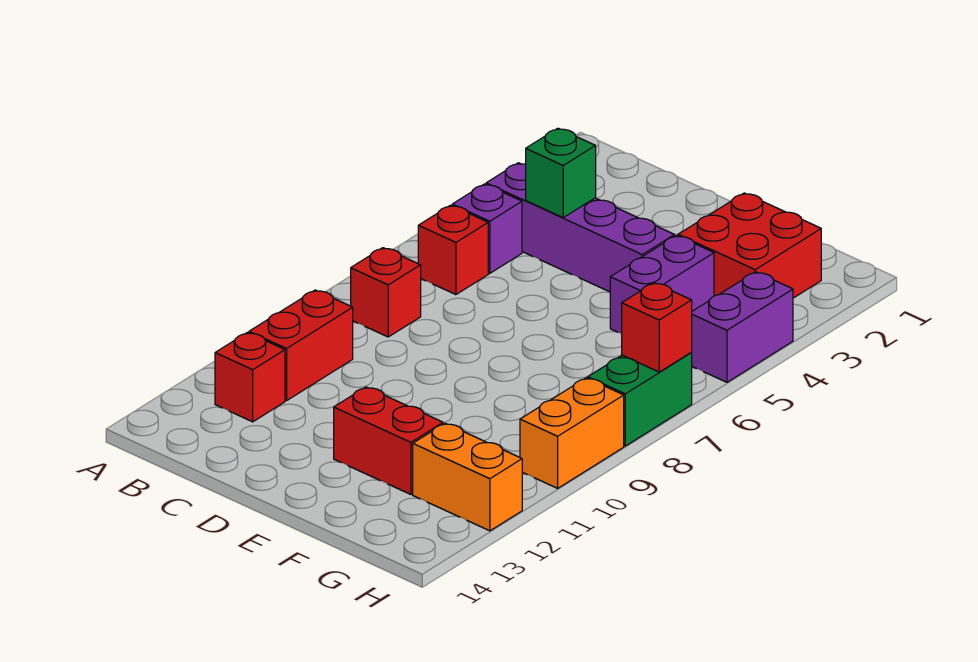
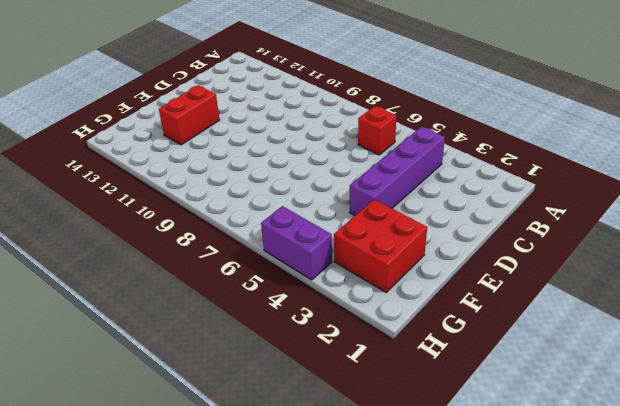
none -> purple brick B5 level 1
none -> red brick B8 level 1
none -> red brick B10:B11 level 1

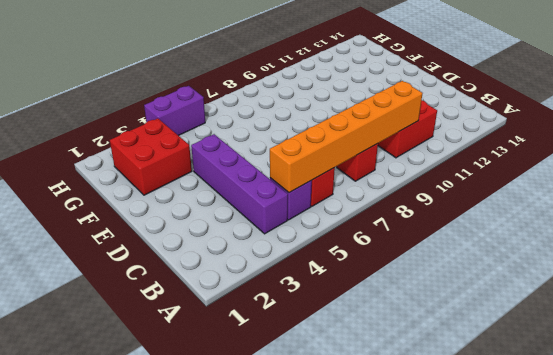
orange brick B5:B10 level 2 -> none
none -> red brick B12 level 1
none -> red brick E12:F12 level 1
none -> purple brick F4:F5 level 1

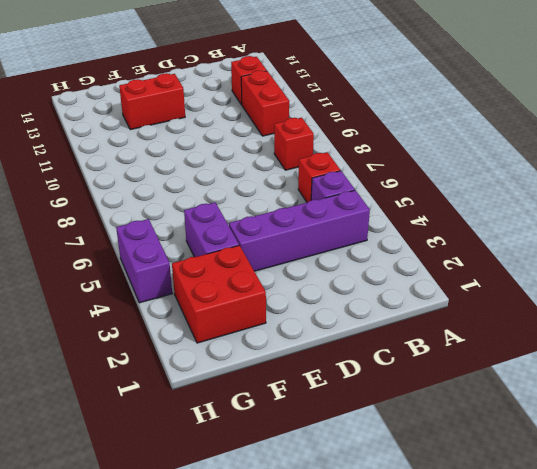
none -> orange brick G12:H12 level 1
none -> green brick H7:H8 level 1
none -> orange brick H9:H10 level 1

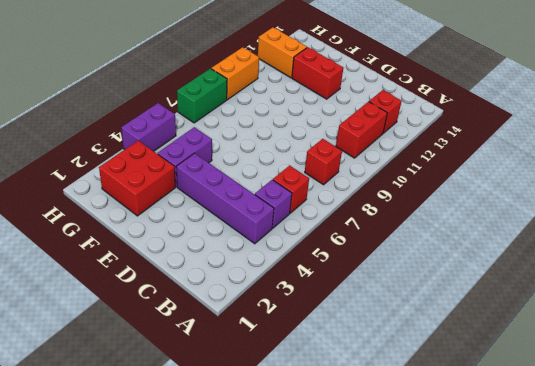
none -> green brick C4 level 2
none -> red brick H7 level 2

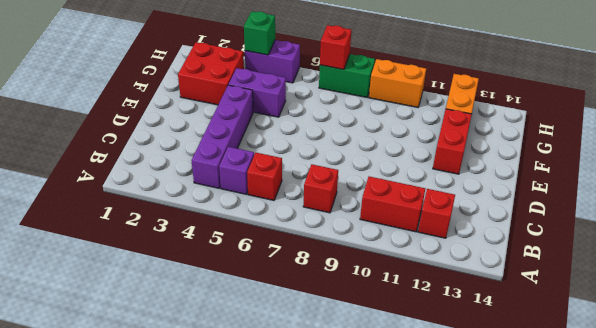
green brick H4 level 2 -> green brick C4 level 2

